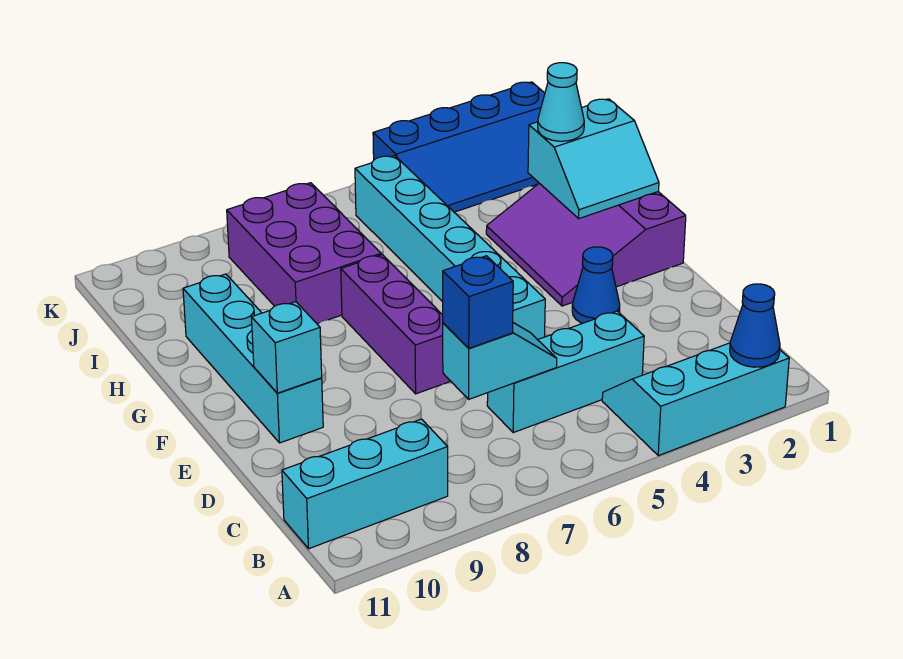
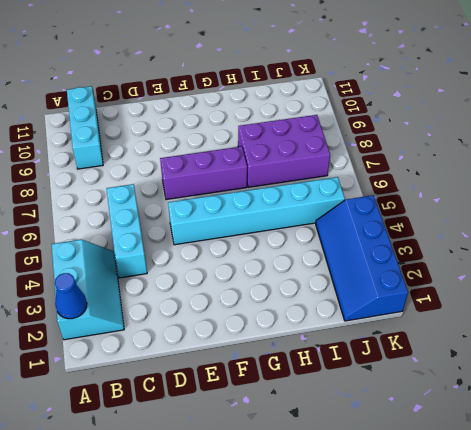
none -> blue cone E3 level 1
none -> cyan brick E10:H10 level 1
none -> purple slope F1:H3 level 1 top 1

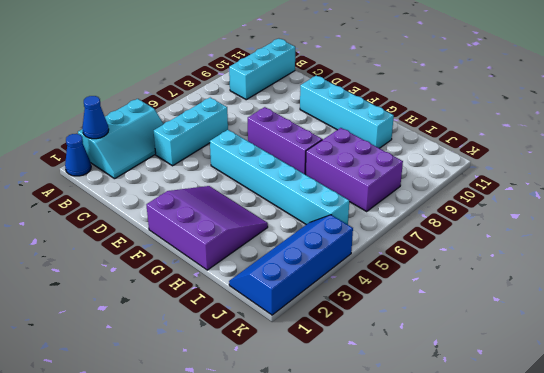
blue cone A1 level 1 -> blue cone E3 level 1
none -> cyan slope C6:C7 level 2 top 7
none -> cyan brick E10 level 2
none -> cyan slope G1:H2 level 2 top H

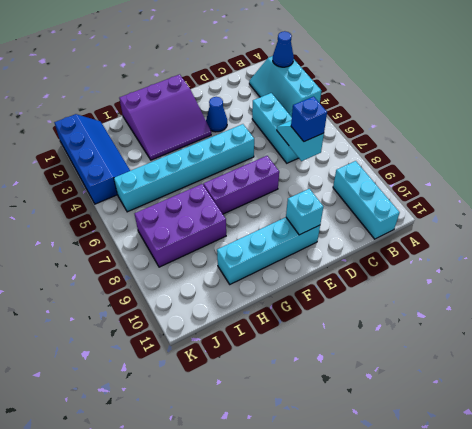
none -> cyan slope G1:H2 level 2 top H
none -> cyan cone H2 level 3

